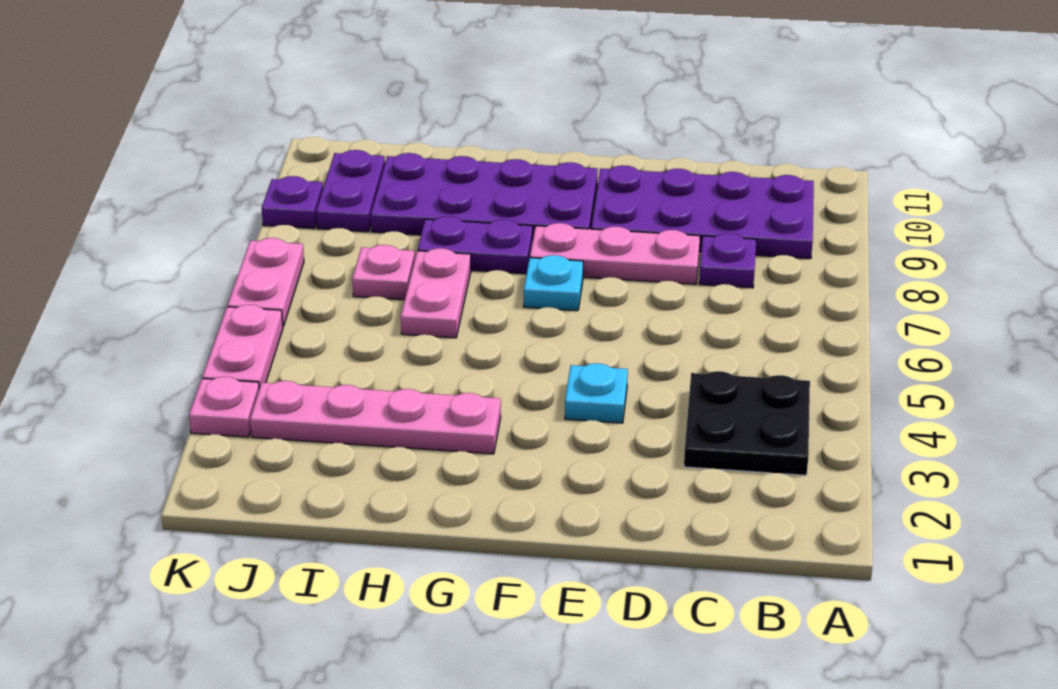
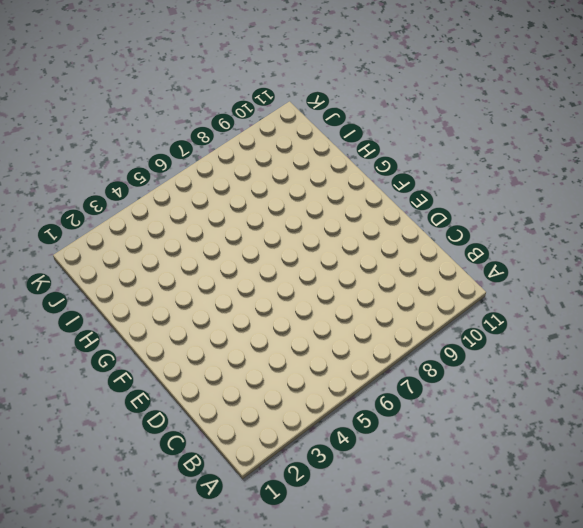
none -> black plate B3:C4 level 1
none -> purple plate B9:E10 level 1
none -> purple plate C8 level 1

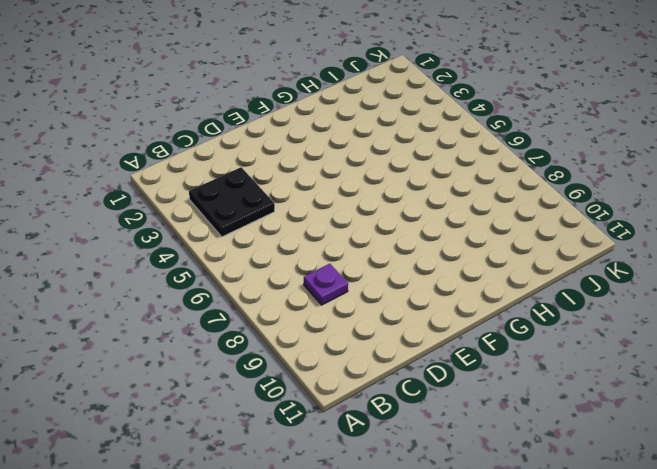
none -> purple plate B9:E10 level 1
none -> pink plate D8:F8 level 1
none -> cyan plate E4 level 1

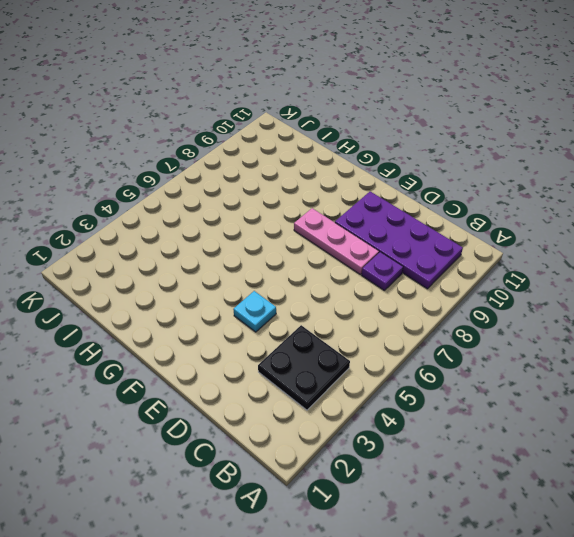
none -> cyan plate F7 level 1
none -> purple plate F9:I10 level 1
none -> pink plate G3:J3 level 1

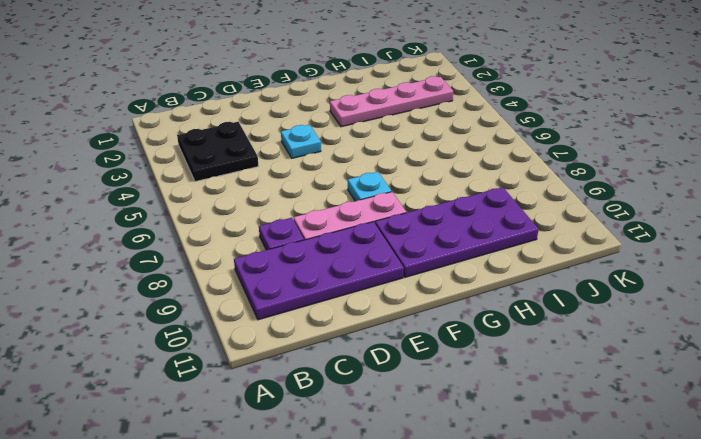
none -> purple plate G8:H8 level 1
none -> pink plate H6:H7 level 1
none -> pink plate I7 level 1

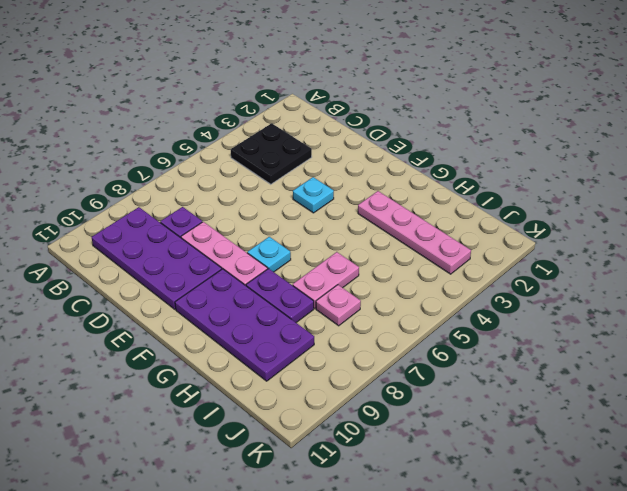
none -> purple plate J9:J10 level 1
none -> pink plate K3 level 1
none -> pink plate K4:K5 level 1

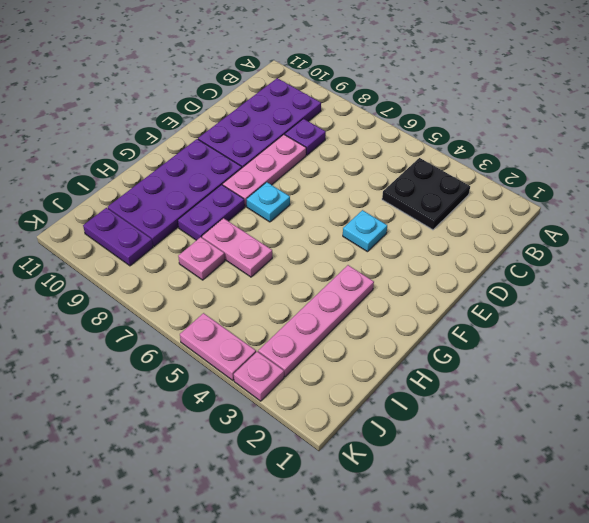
none -> pink plate K6:K7 level 1
none -> purple plate K9 level 1

